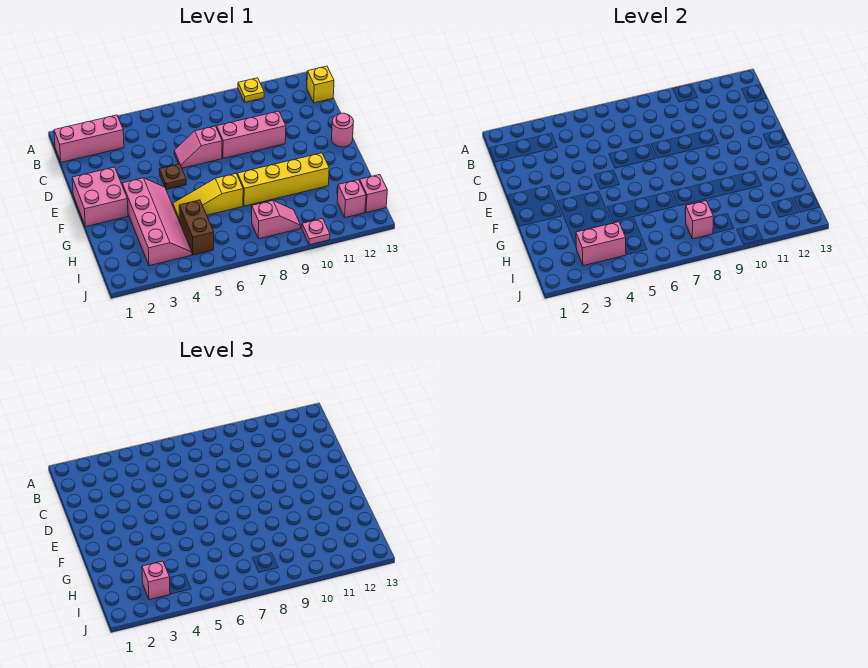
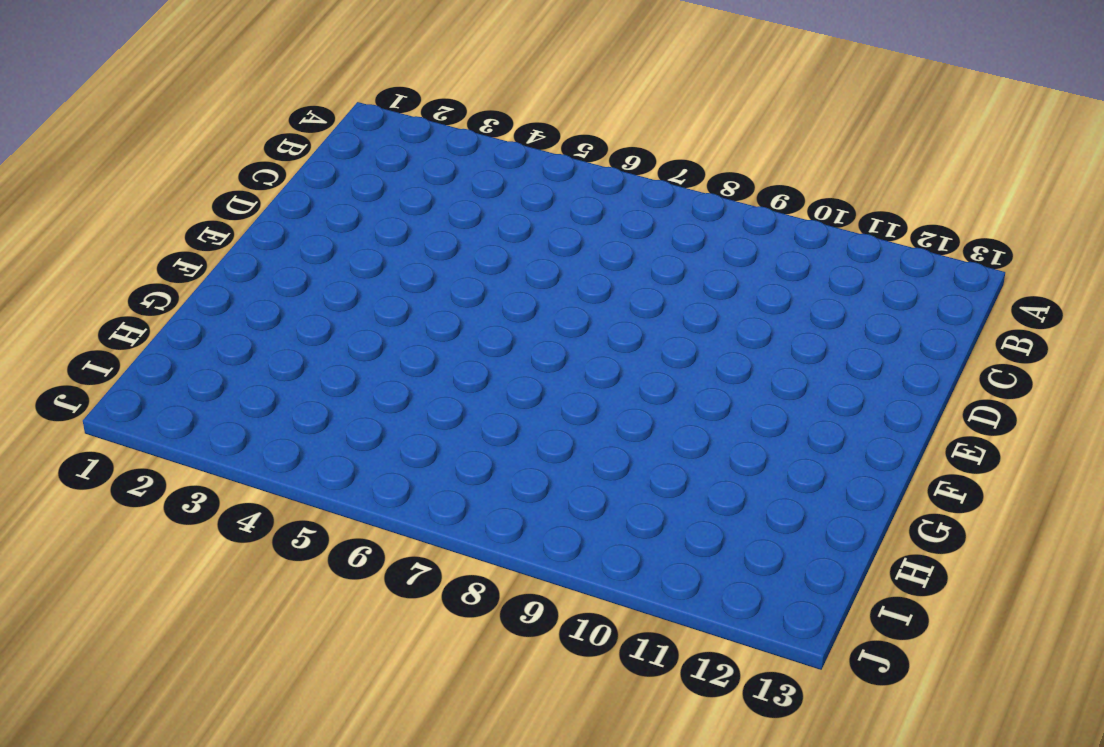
none -> yellow plate A10 level 1
none -> pink brick B1:B3 level 1
none -> yellow brick B13 level 1

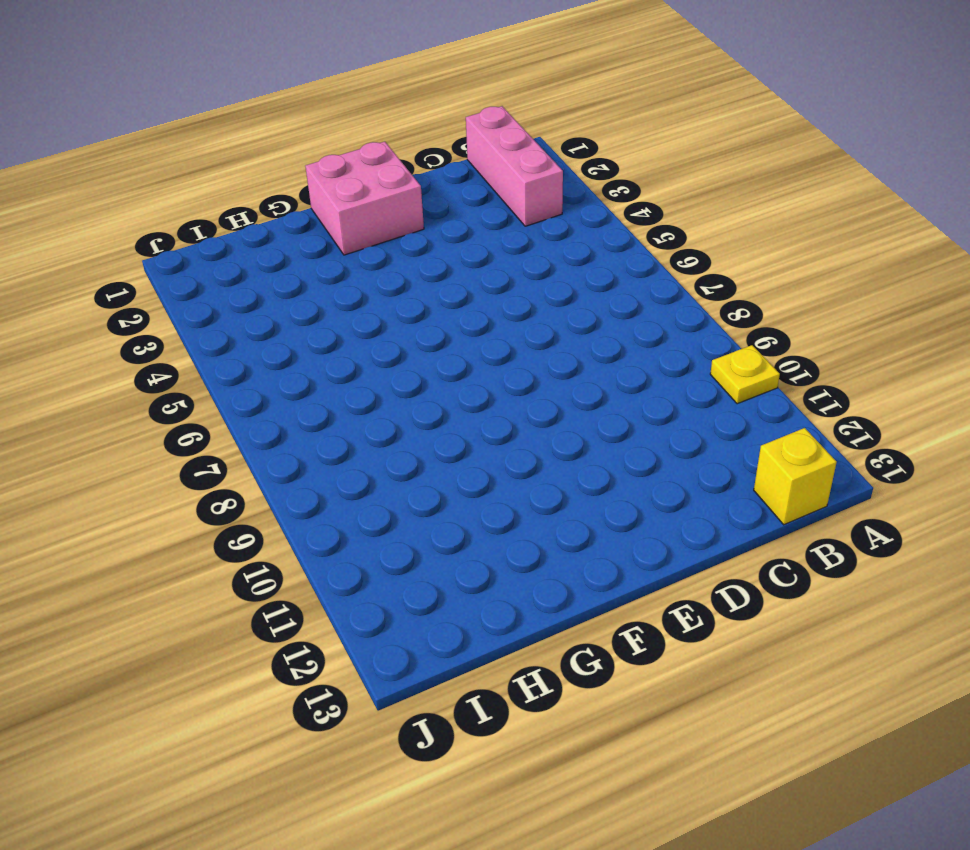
none -> pink slope D6:D7 level 1 top 7
none -> pink brick D8:D10 level 1
none -> brown plate E5 level 1

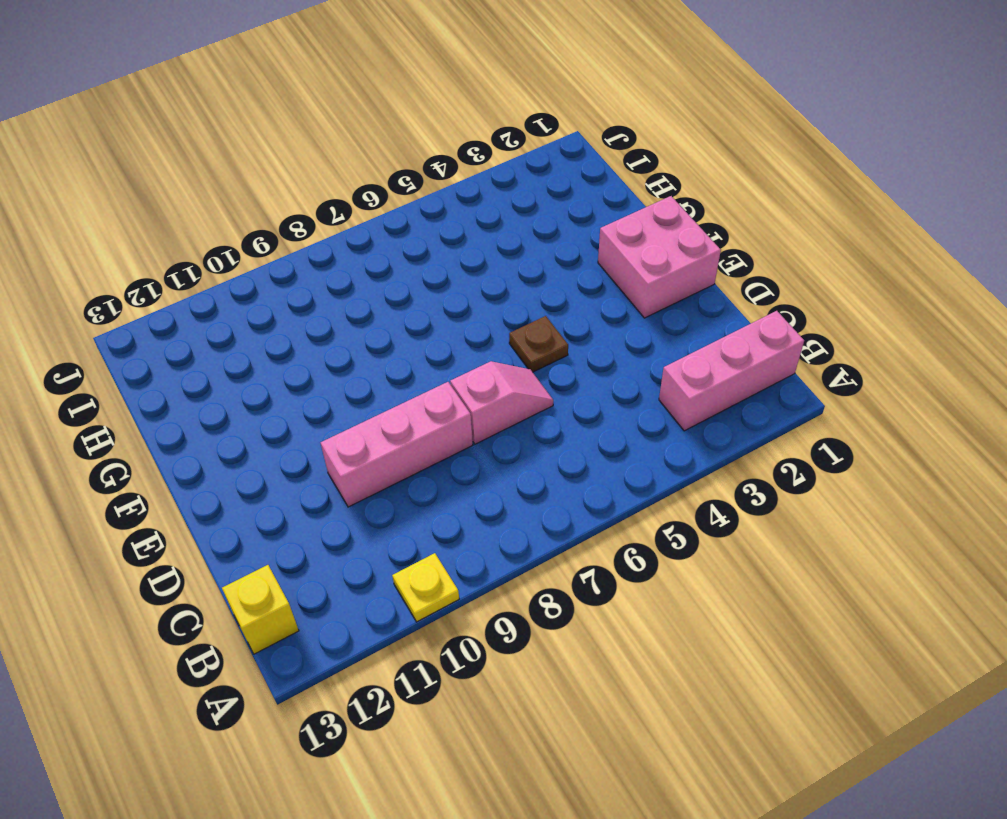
none -> pink round brick E13 level 1
none -> pink slope F3:I4 level 1 top 3
none -> yellow slope G5:G7 level 1 top 7

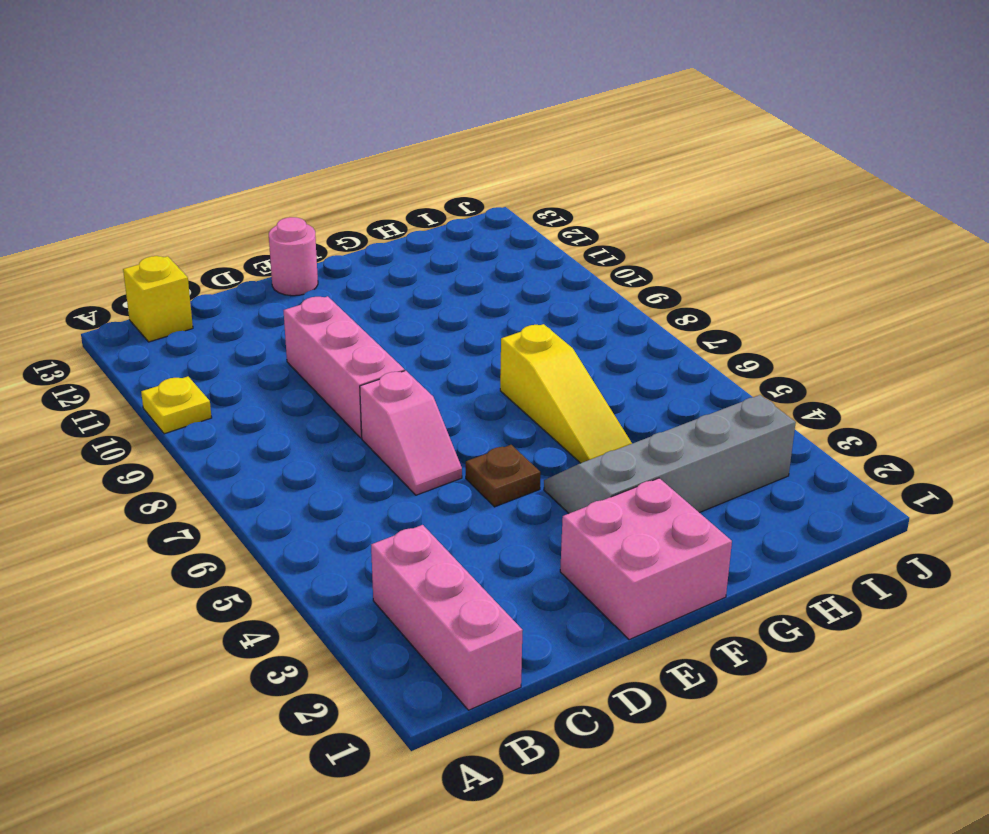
grey slope F3:I4 level 1 top 3 -> pink slope F3:I4 level 1 top 3
none -> yellow brick G8:G11 level 1
none -> brown brick H5:I5 level 1
none -> pink slope I8:I9 level 1 top 8

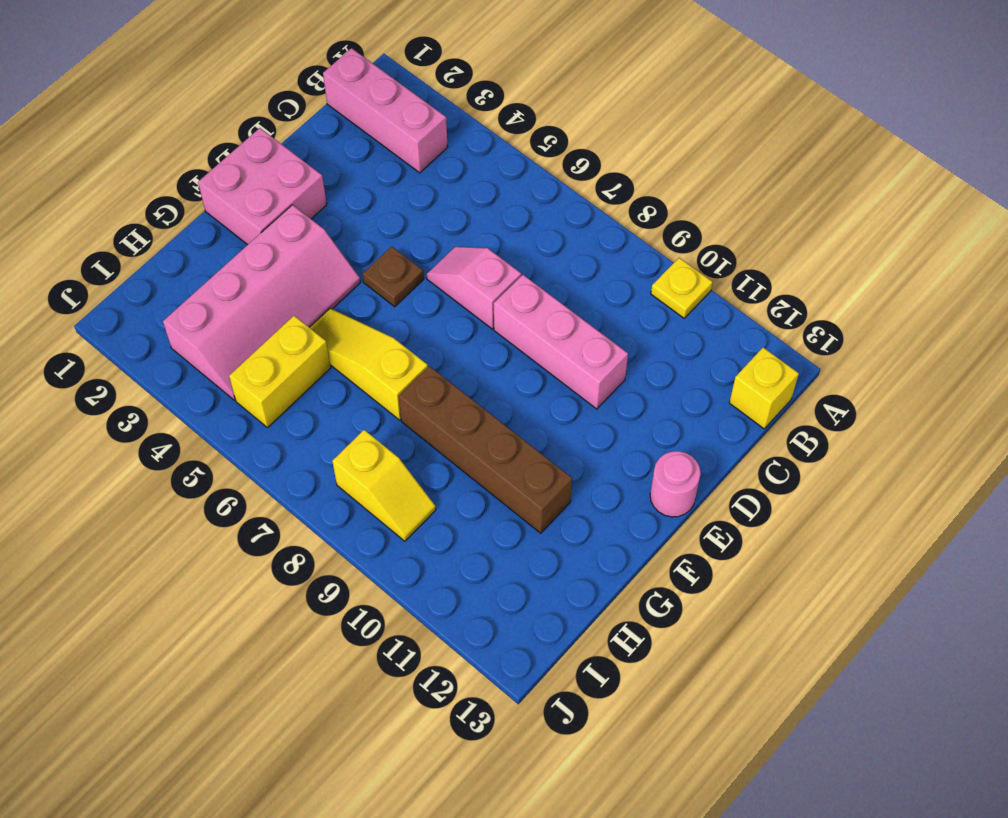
brown brick G8:G11 level 1 -> yellow brick G8:G11 level 1
yellow brick H5:I5 level 1 -> brown brick H5:I5 level 1
yellow slope I8:I9 level 1 top 8 -> pink slope I8:I9 level 1 top 8
none -> pink brick I12 level 1
none -> pink brick I13 level 1
none -> pink plate J10 level 1

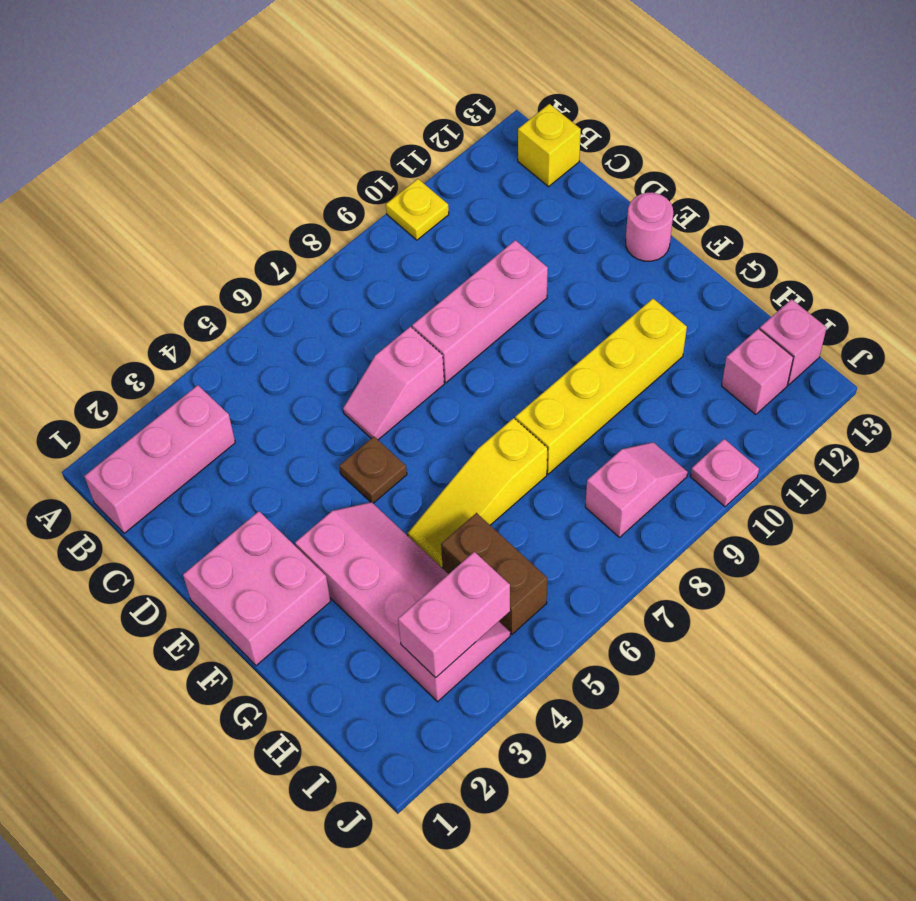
none -> pink brick I8 level 2
none -> pink brick I3 level 3

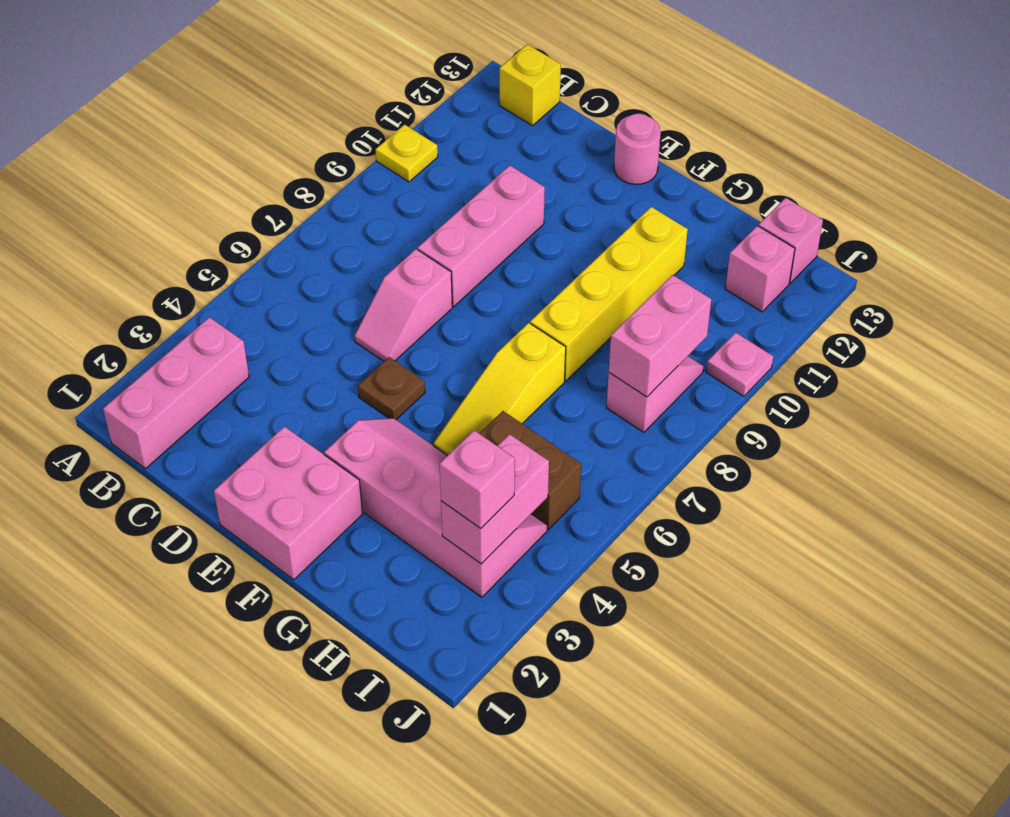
pink brick I8:I9 level 2 -> pink brick I8 level 2

